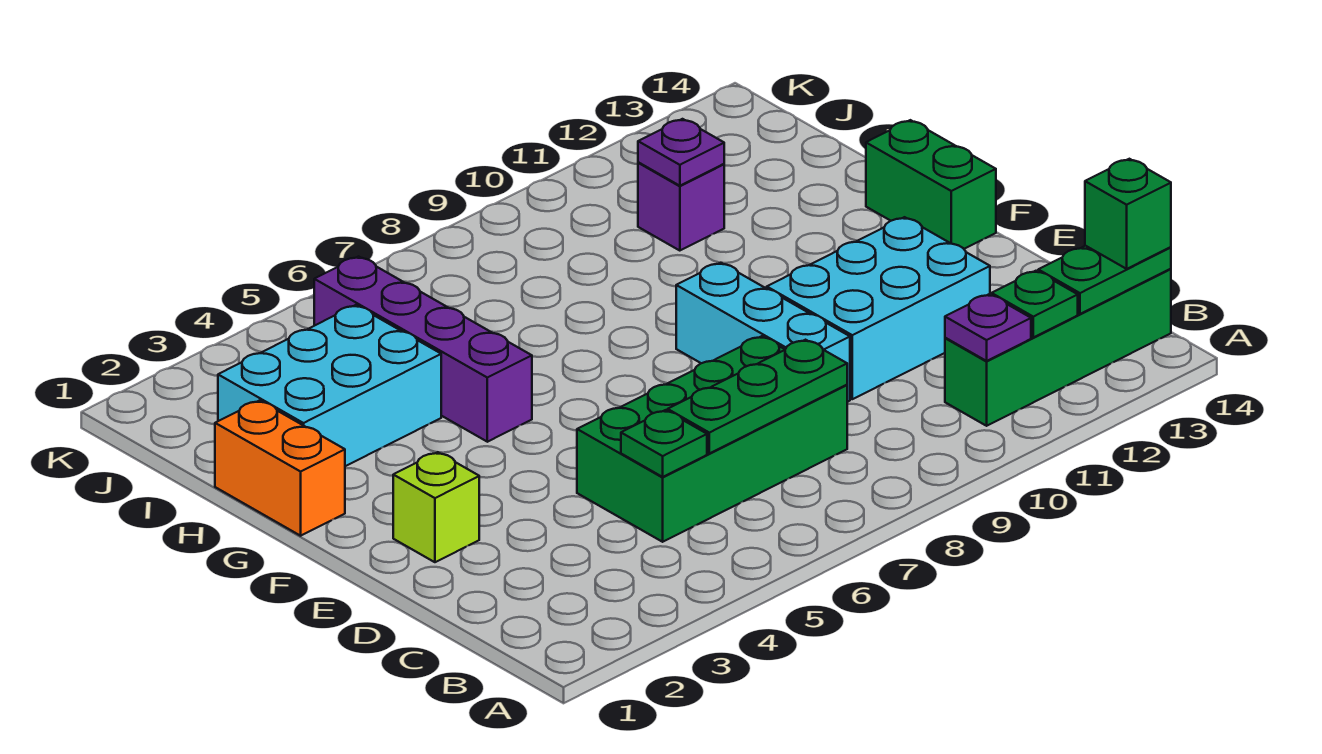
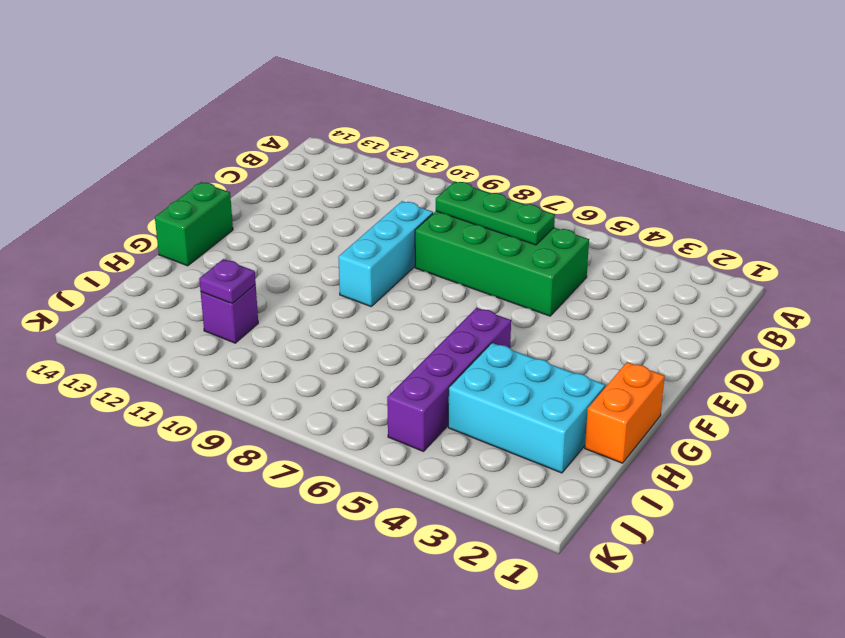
none -> green brick B11:B14 level 1
none -> cyan brick D10:E12 level 1
none -> lime brick E2 level 1

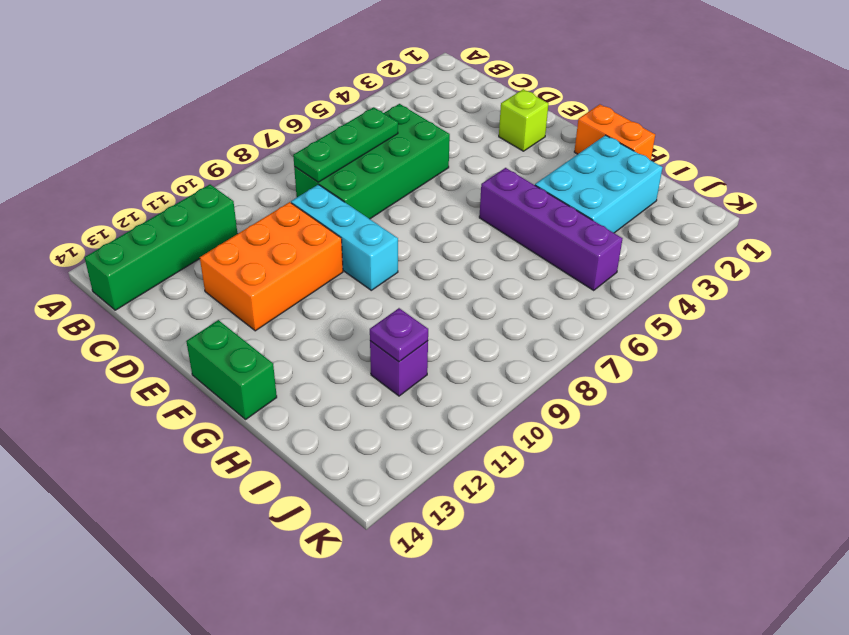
orange brick D10:E12 level 1 -> cyan brick D10:E12 level 1
none -> purple plate B11 level 2
none -> green plate B12 level 2
none -> green plate B13:B14 level 2

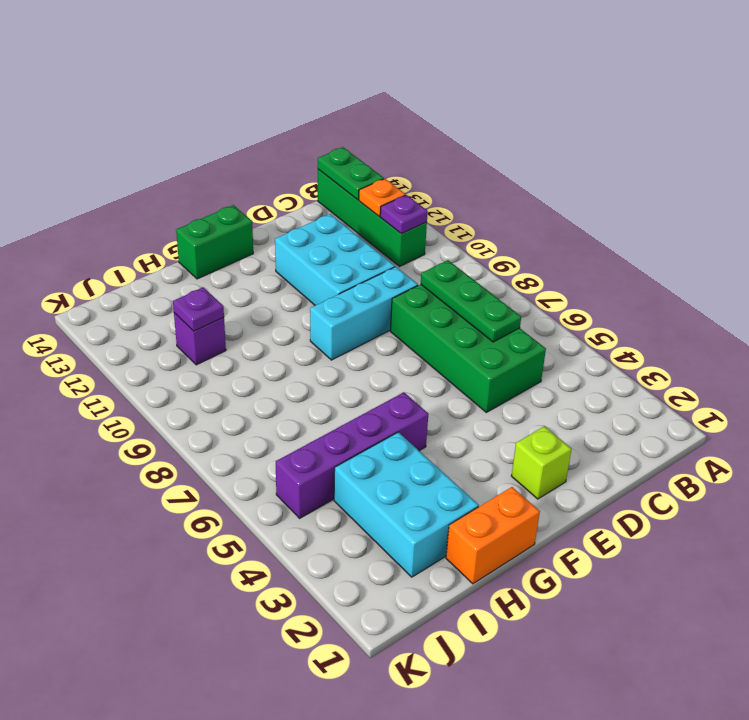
orange plate B12 level 2 -> green plate B12 level 2
none -> green plate C5 level 2
none -> green brick B14 level 3

